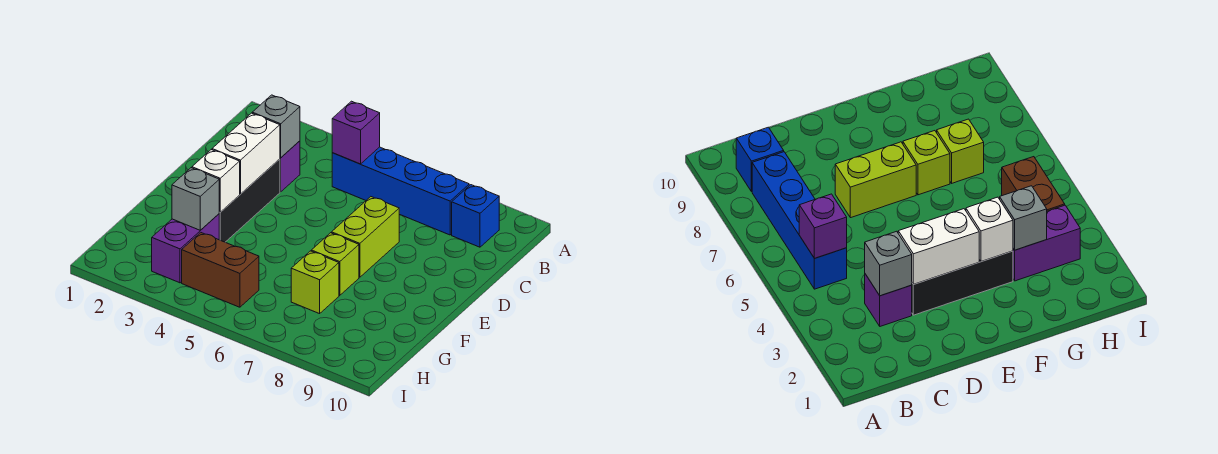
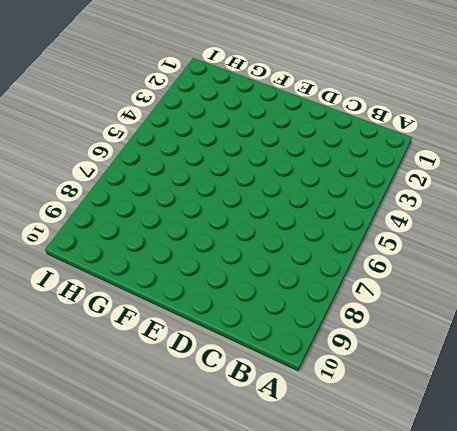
none -> blue brick B5:B8 level 1
none -> blue brick B9 level 1
none -> purple brick C3 level 1

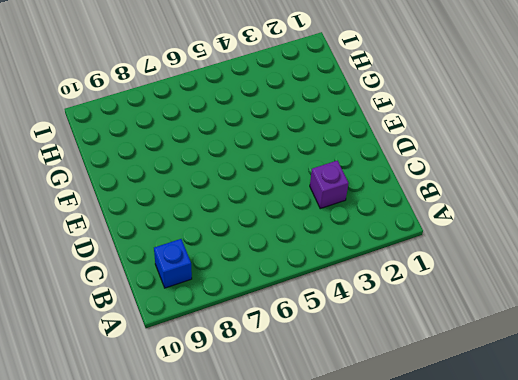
none -> blue brick B5:B8 level 1
none -> black brick D3:F3 level 1
none -> lime brick D7:E7 level 1

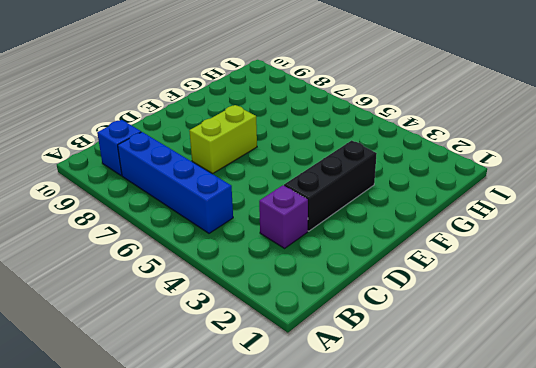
none -> lime brick F7 level 1
none -> purple brick G3:H3 level 1
none -> lime brick G7 level 1

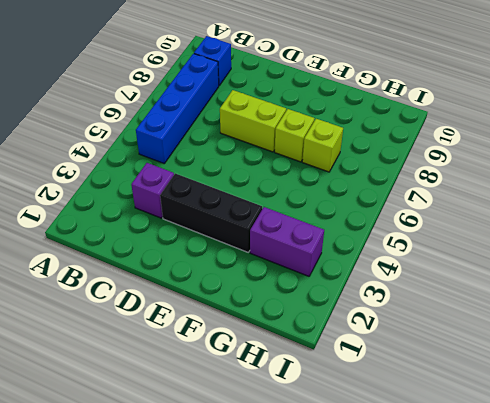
none -> brown brick H4:H5 level 1
none -> purple brick B5 level 2
none -> grey brick C3 level 2

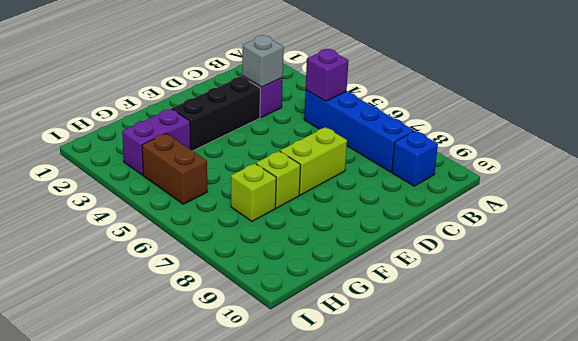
none -> white brick D3:E3 level 2
none -> white brick F3 level 2
none -> grey brick G3 level 2

